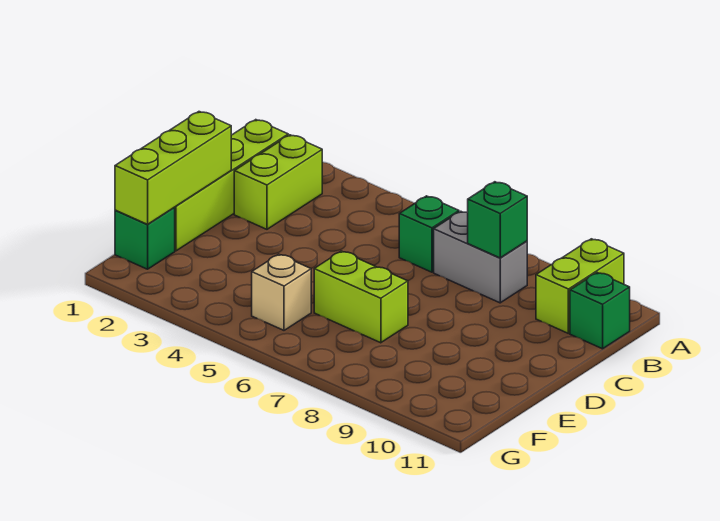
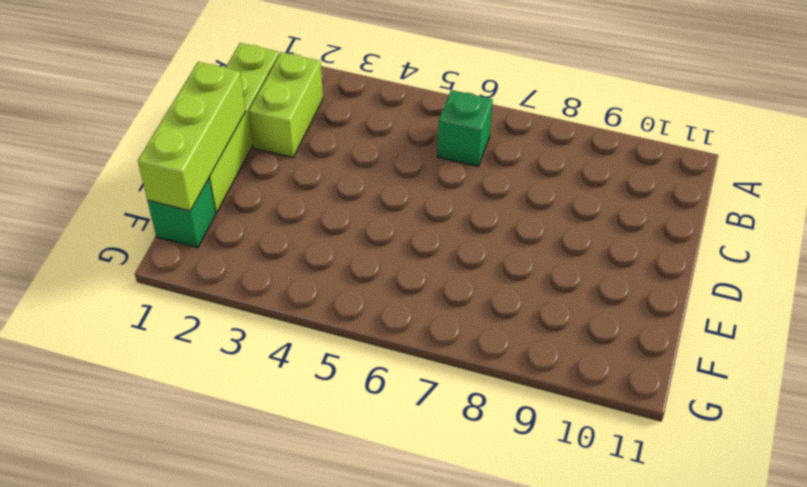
none -> lime brick A10:B10 level 1
none -> grey brick B7:B8 level 1

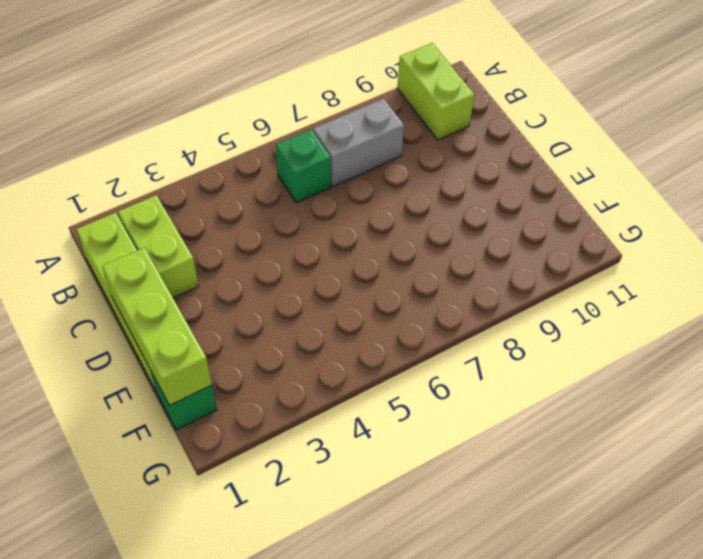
none -> green brick B11 level 1
none -> lime brick E6:E7 level 1

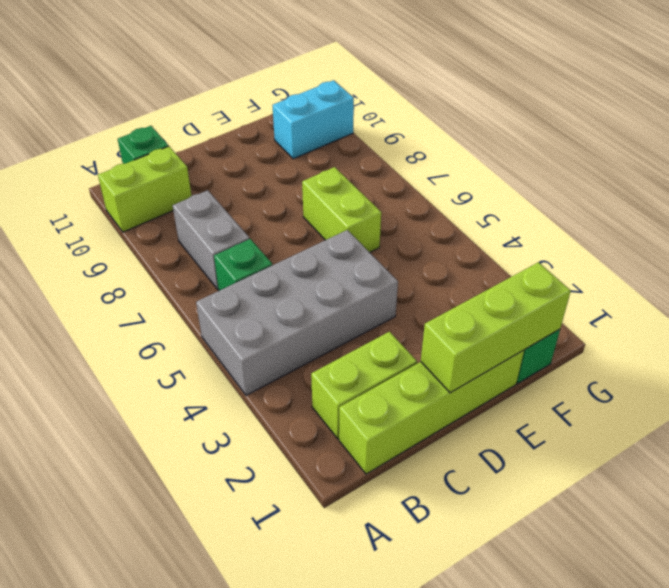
grey brick A4:D5 level 1 -> none
cyan brick F10:G10 level 1 -> none
none -> tan brick F5 level 1
none -> green brick B8 level 2

